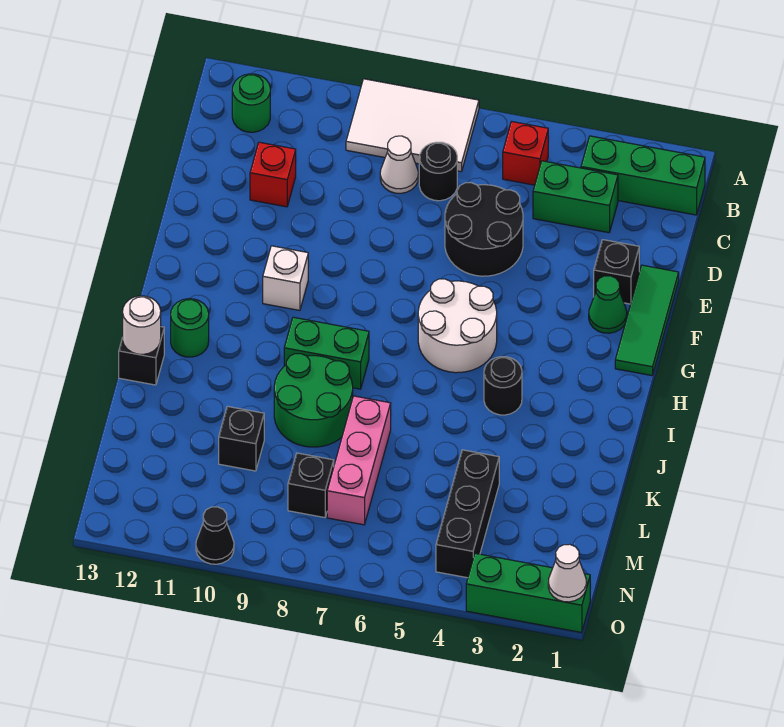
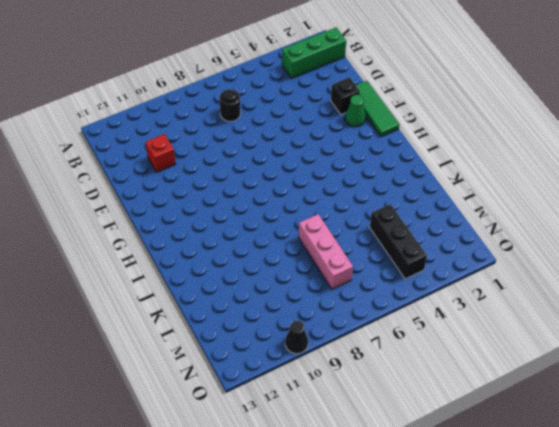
none -> white tile A7:B9 level 1
none -> red brick B5 level 1
none -> green round brick B12 level 1

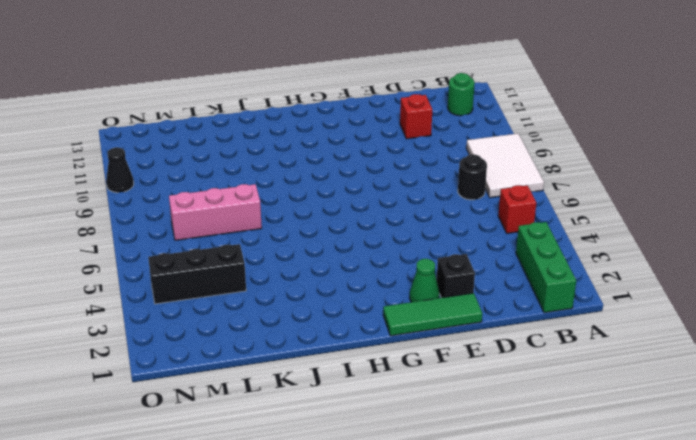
none -> green brick C3:C4 level 1
none -> white cone C8 level 1
none -> black round brick D5:E6 level 1

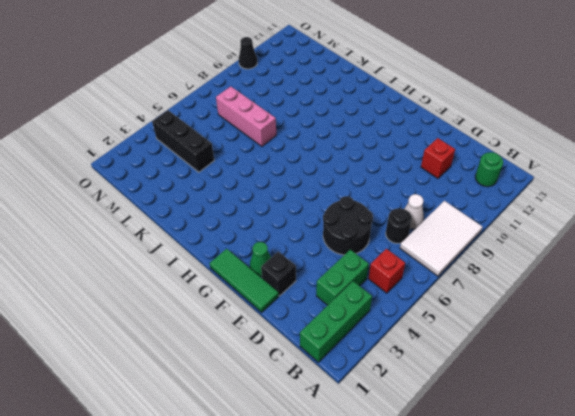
none -> white round brick G5:H6 level 1
none -> white brick G10 level 1
none -> black round brick I4 level 1

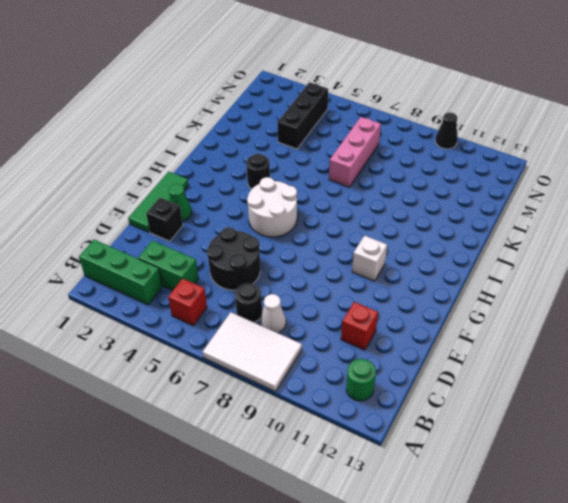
none -> green brick I8:I9 level 1
none -> green round brick I12 level 1
none -> green round brick J8:K9 level 1

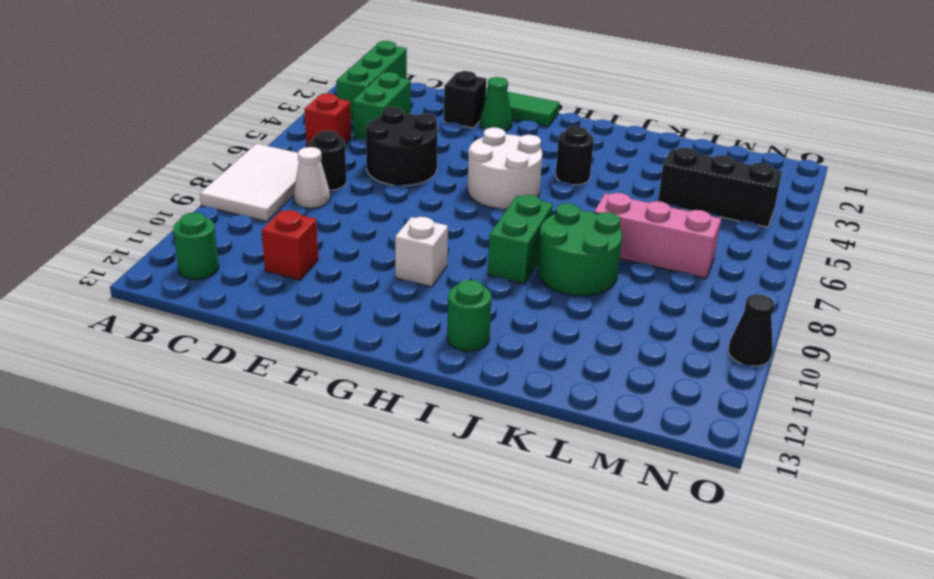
none -> black brick J13 level 1
none -> black brick L10 level 1
none -> black brick M8 level 1

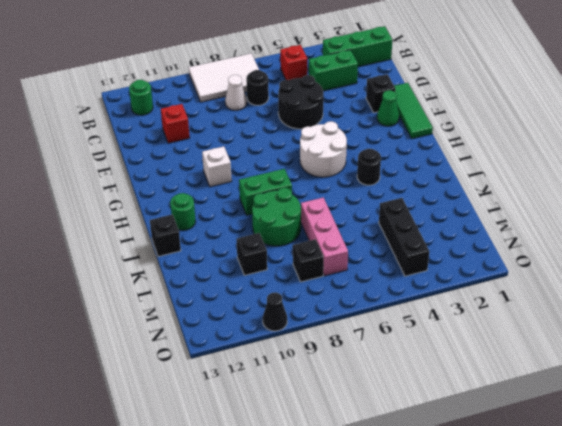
none -> green brick O1:O3 level 1
none -> white round brick J13 level 2
none -> white cone O1 level 2

